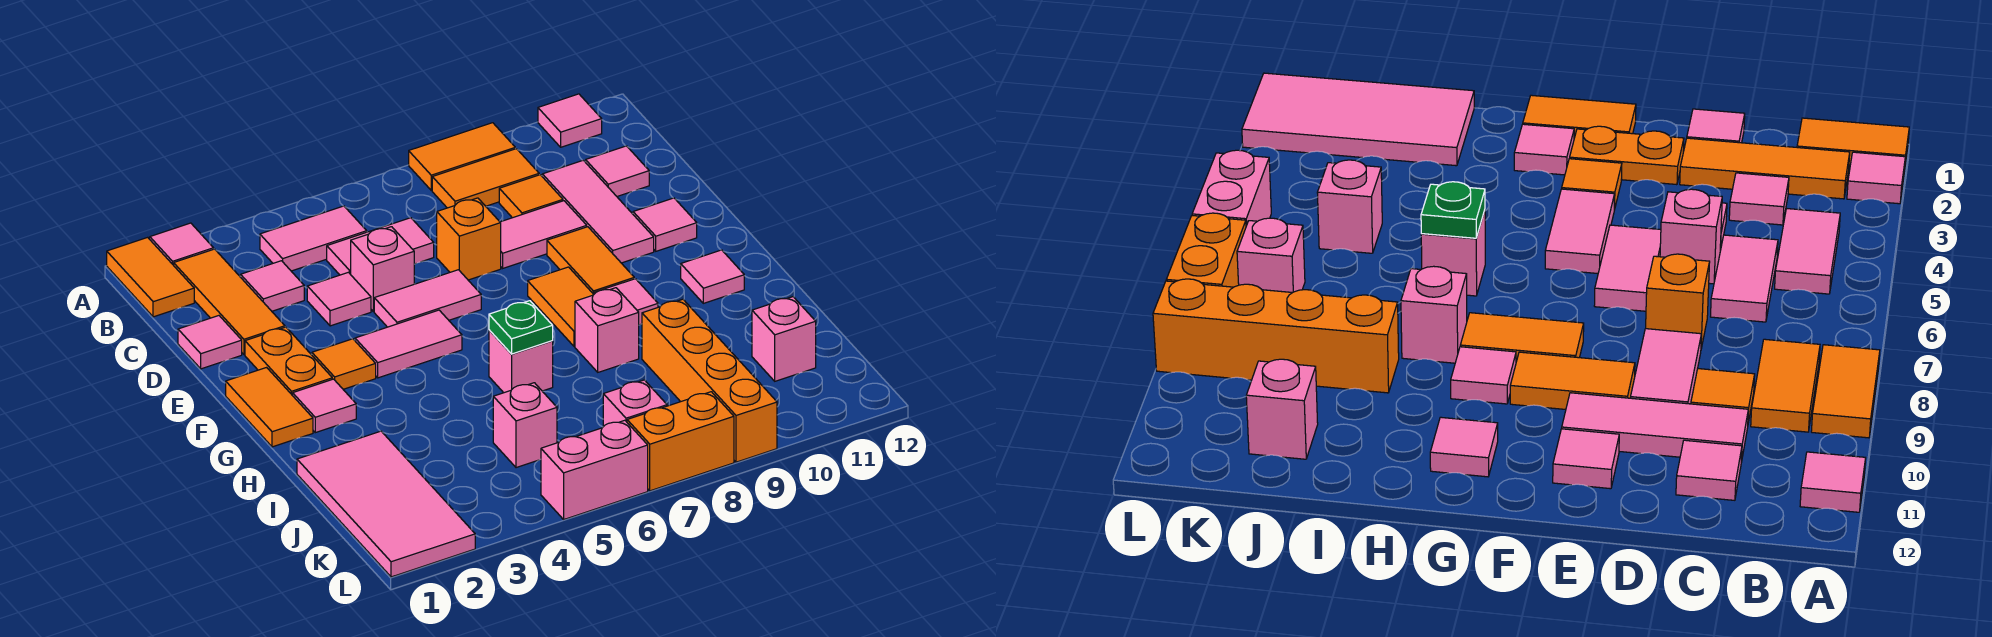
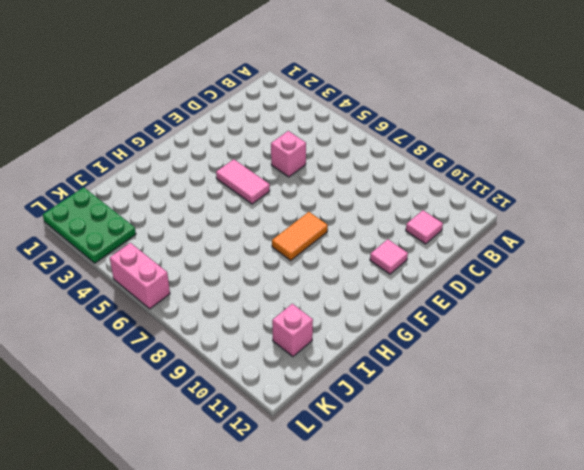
green plate K1:L3 level 1 -> pink tile I1:L2 level 1
none -> orange tile A1:B1 level 1
none -> pink tile A2 level 1
none -> orange tile A8:A9 level 1
none -> pink tile A11 level 1

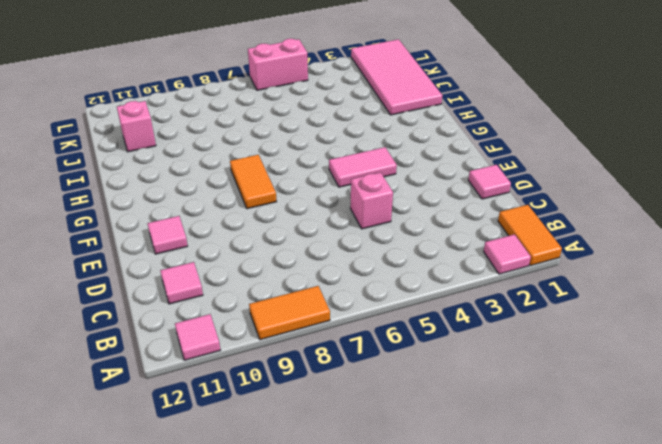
none -> orange tile B2:D2 level 1
none -> pink tile B4:B5 level 1
none -> orange tile B8:B9 level 1
none -> pink tile C3 level 1

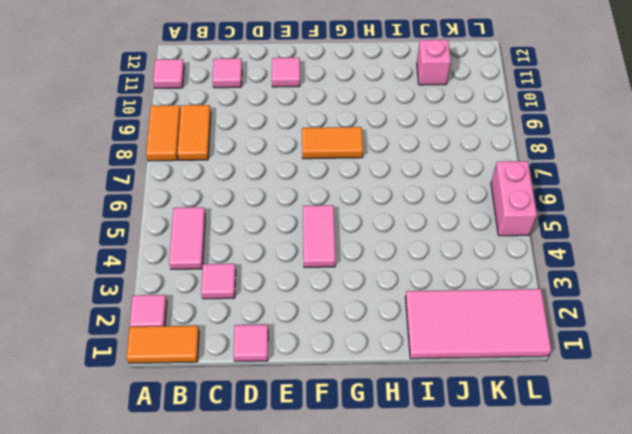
none -> orange tile B2:D2 level 1
none -> pink tile C5:C6 level 1
none -> orange tile C9 level 1
none -> pink tile C10:E10 level 1

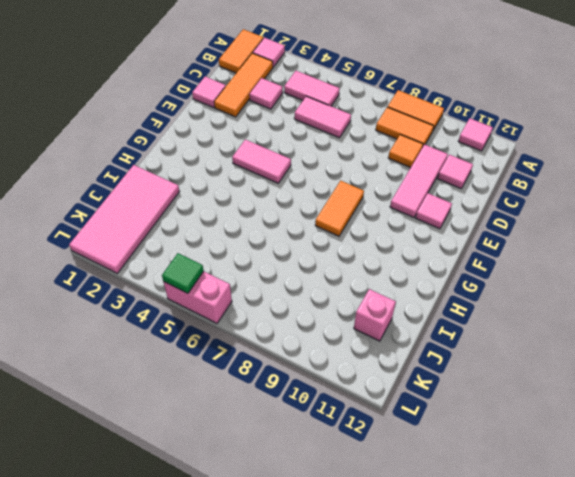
green tile L5 level 2 -> none
none -> pink tile D4 level 1
none -> pink brick D5 level 1
none -> orange brick D7 level 1
none -> pink tile D8:D9 level 1

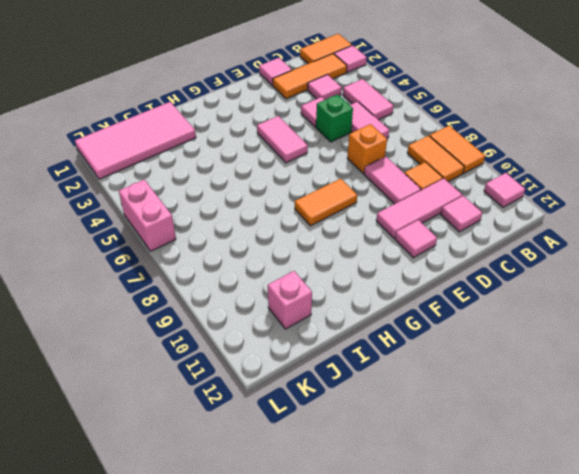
green brick D5 level 1 -> pink brick D5 level 1
none -> orange plate E2:F2 level 1
none -> pink tile E5:E6 level 1
none -> orange tile E9:F9 level 1
none -> orange tile F1:G1 level 1

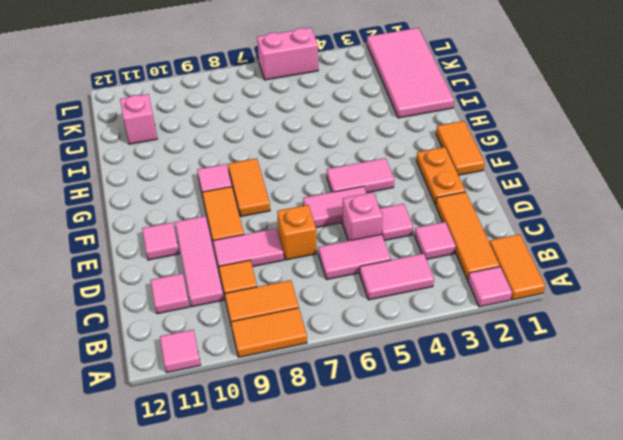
none -> pink tile D1 level 1
none -> orange tile F3 level 1
none -> pink tile G2 level 1
none -> pink tile G11 level 1

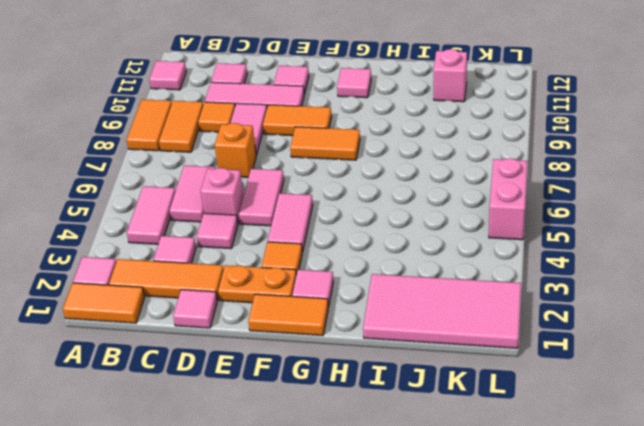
none -> pink tile G9 level 1
none -> pink brick H6 level 1
none -> pink brick H8 level 1
none -> orange brick I9:L9 level 1

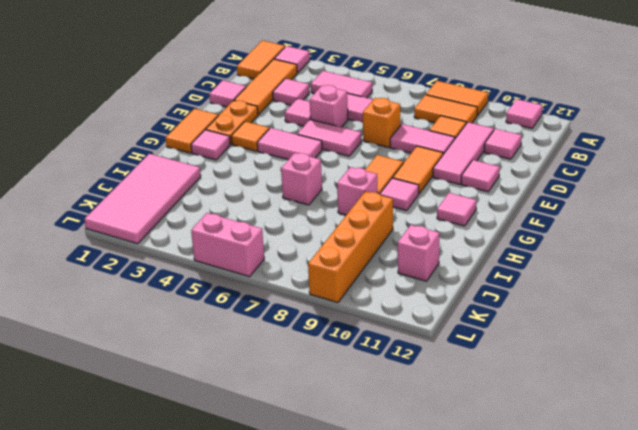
none -> pink brick J5 level 1
none -> pink brick K7 level 1
none -> orange brick L7:L8 level 1
none -> green plate H6 level 2

